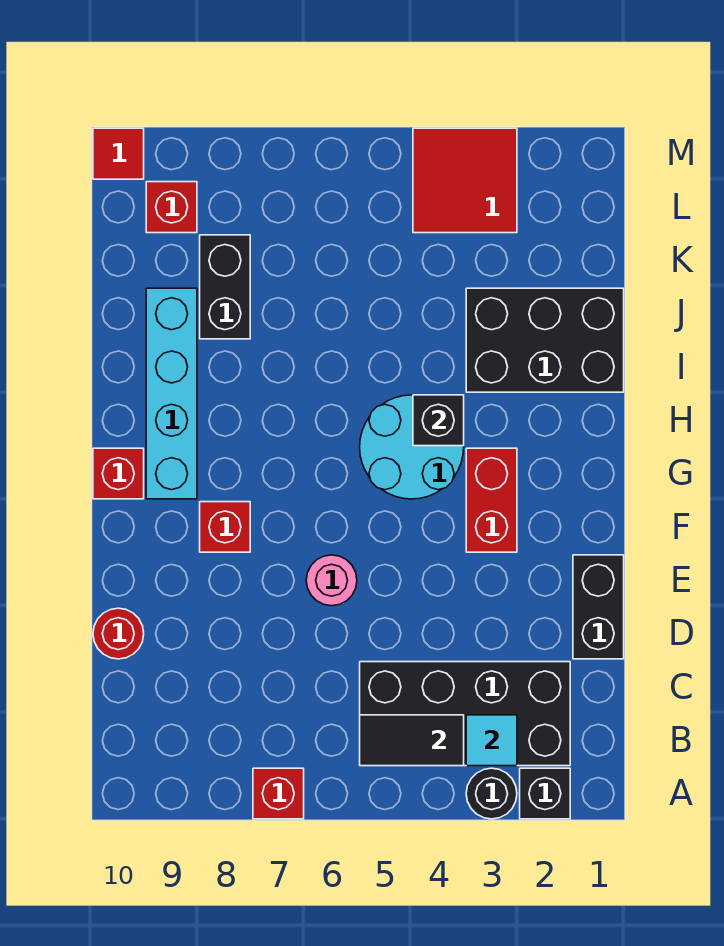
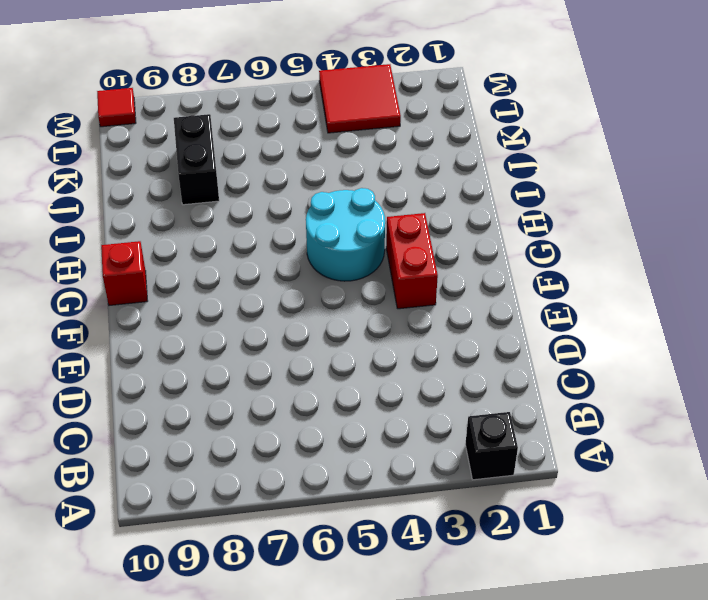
none -> black round brick A3 level 1
none -> red brick A7 level 1
none -> black brick B2:C5 level 1

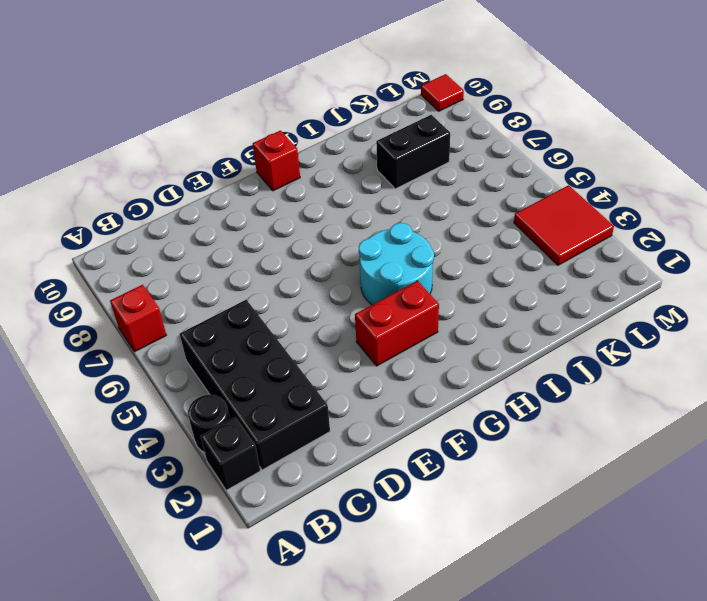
none -> black brick D1:E1 level 1
none -> red round brick D10 level 1
none -> pink round brick E6 level 1

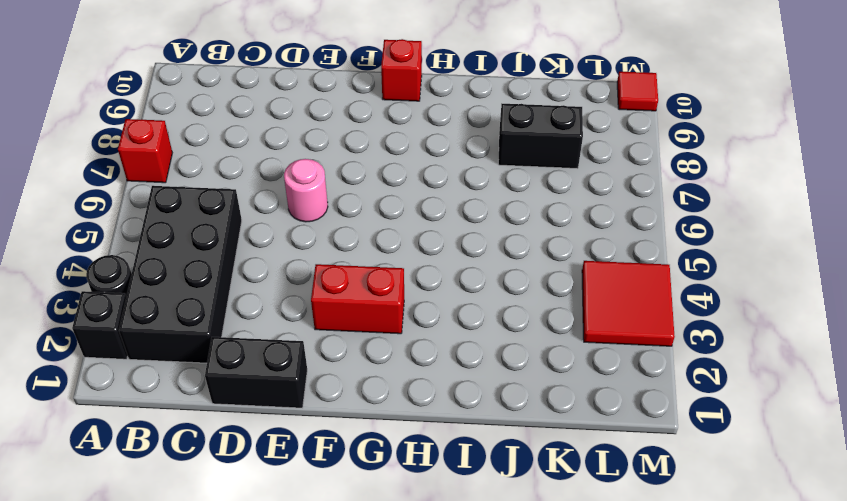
none -> red round brick D10 level 1
none -> red brick F8 level 1
none -> cyan round brick G4:H5 level 1

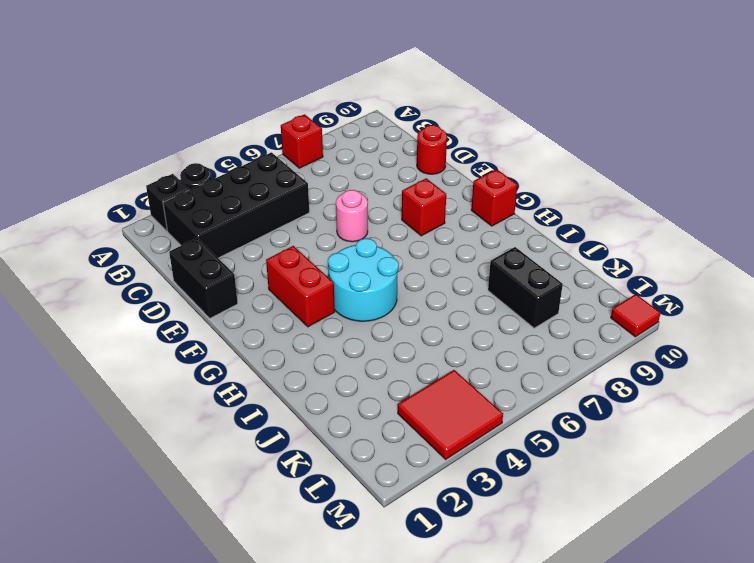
none -> cyan brick G9:J9 level 1
none -> black brick I1:J3 level 1
none -> red brick L9 level 1

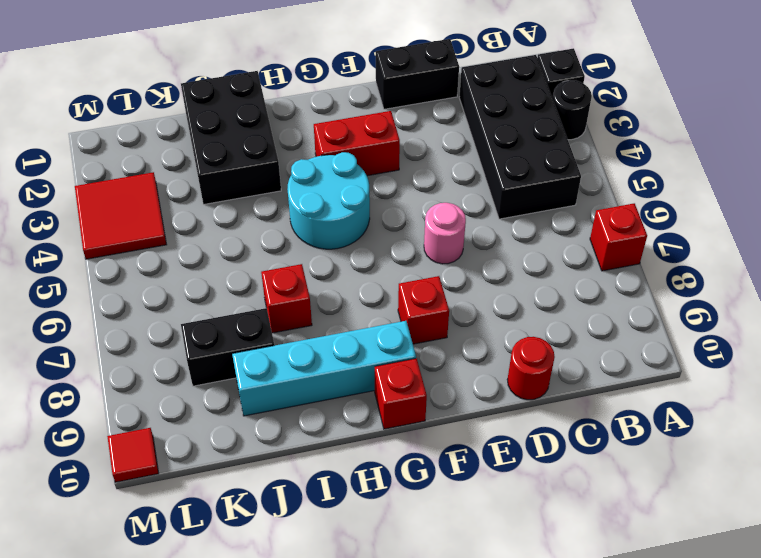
red brick I7 level 1 -> red brick L9 level 1
none -> cyan tile B3 level 2
none -> black tile B4:B5 level 2
none -> black brick H4 level 2

